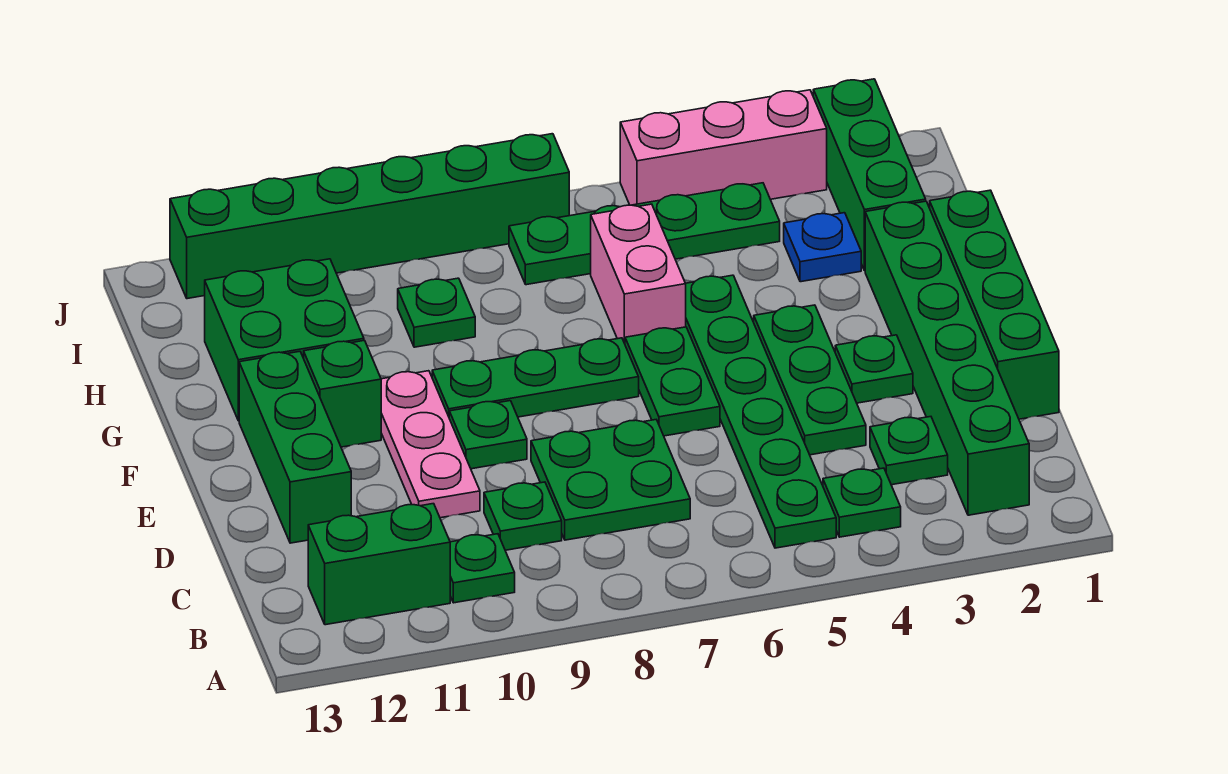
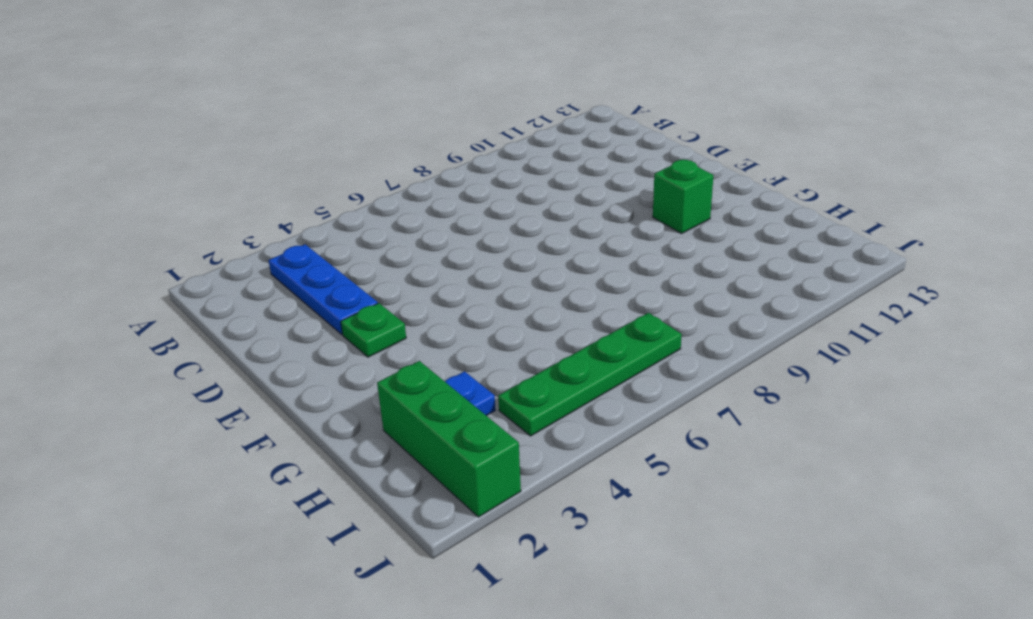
blue plate B3:D3 level 1 -> green plate C3 level 1
none -> green brick B2:G2 level 1
none -> green plate B4 level 1
none -> green plate B5:G5 level 1

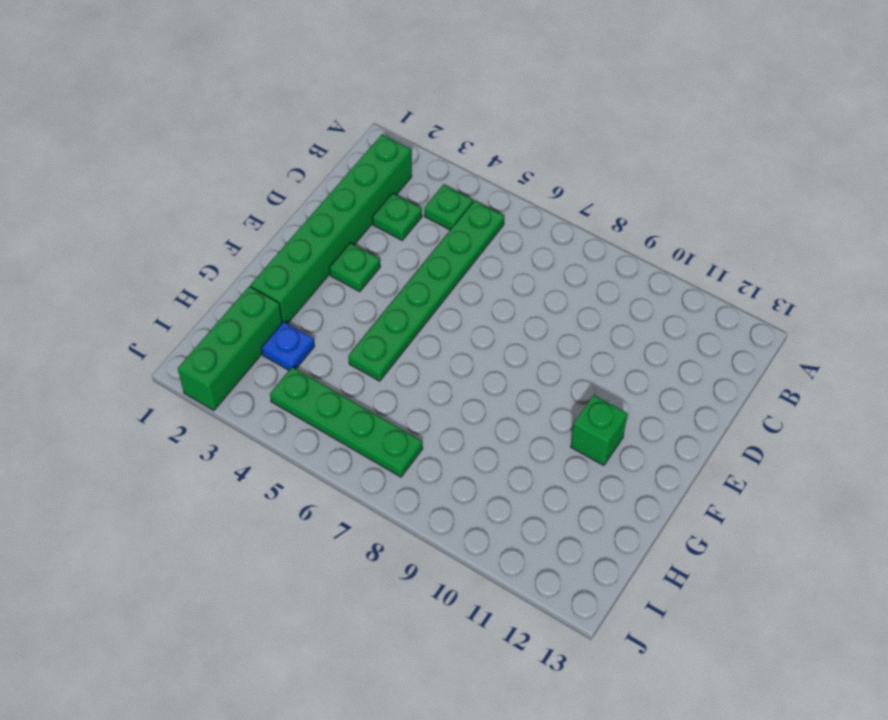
none -> green plate B10 level 1
none -> green brick B11:B12 level 1
none -> green plate C7:D8 level 1

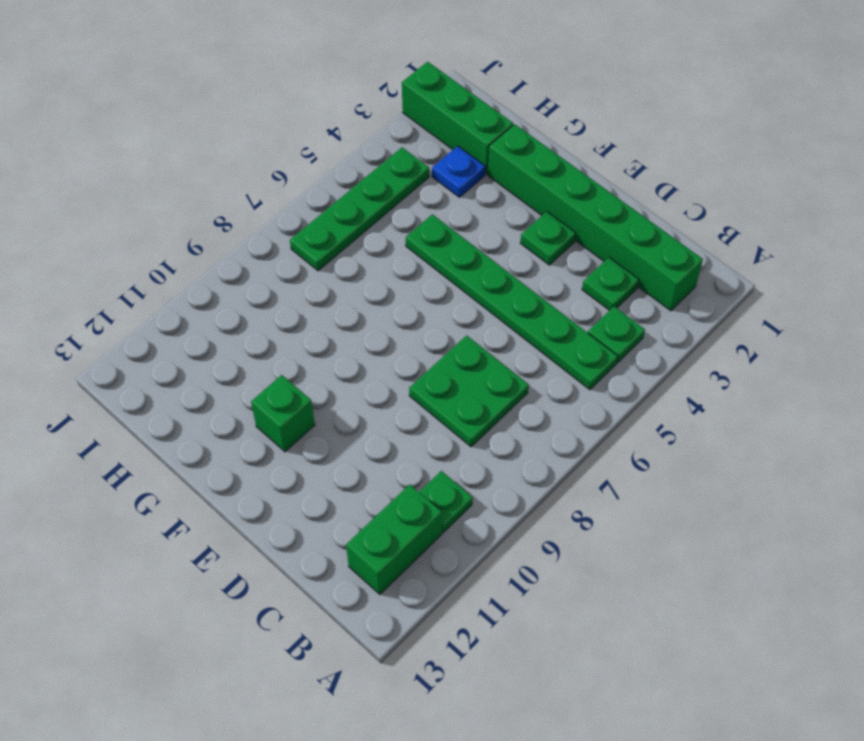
none -> green plate C9 level 1
none -> green brick D1:G1 level 1
none -> green plate D4:F4 level 1

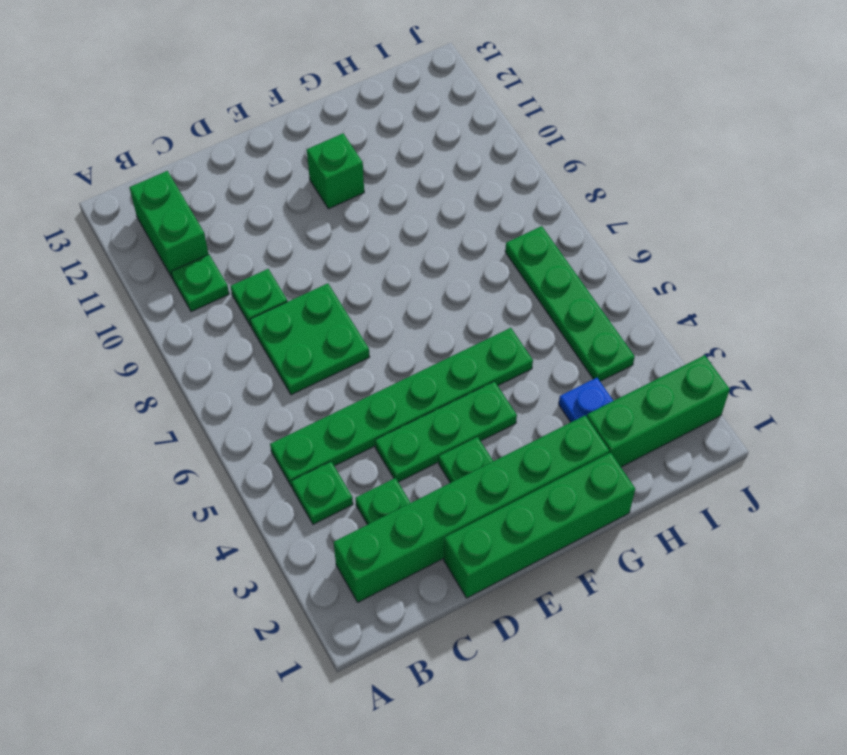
none -> pink plate D10:F10 level 1
none -> green brick D12:F12 level 1
none -> green plate E6:F6 level 1

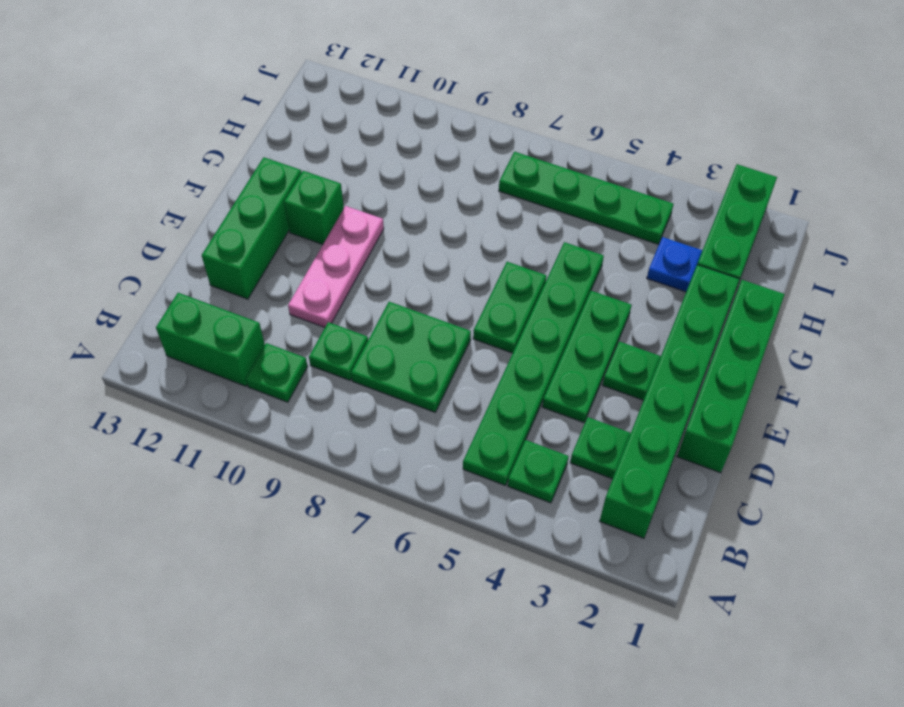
none -> green plate E9 level 1
none -> green plate F7:F9 level 1
none -> pink brick G6:H6 level 1

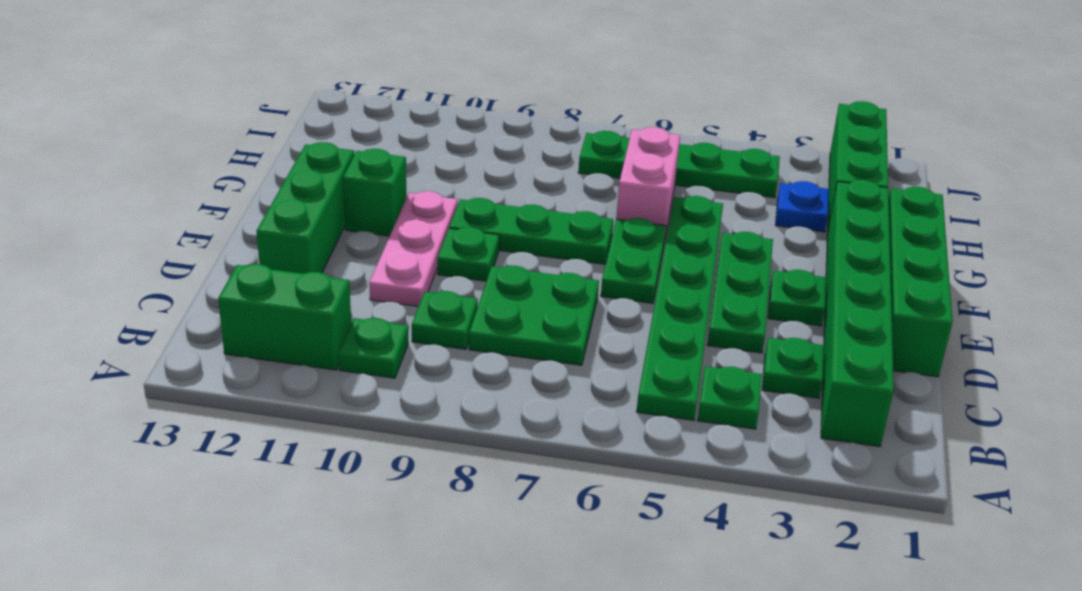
none -> green brick G11:H12 level 1
none -> green plate H9 level 1
none -> pink brick J3:J5 level 1

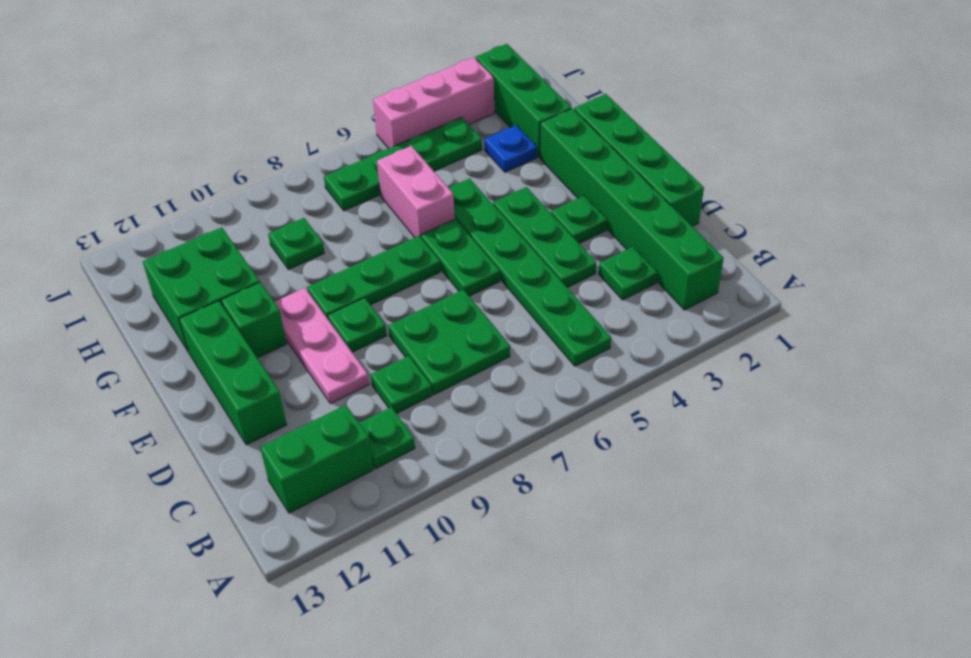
none -> green plate B4 level 1
none -> green brick J7:J12 level 1

